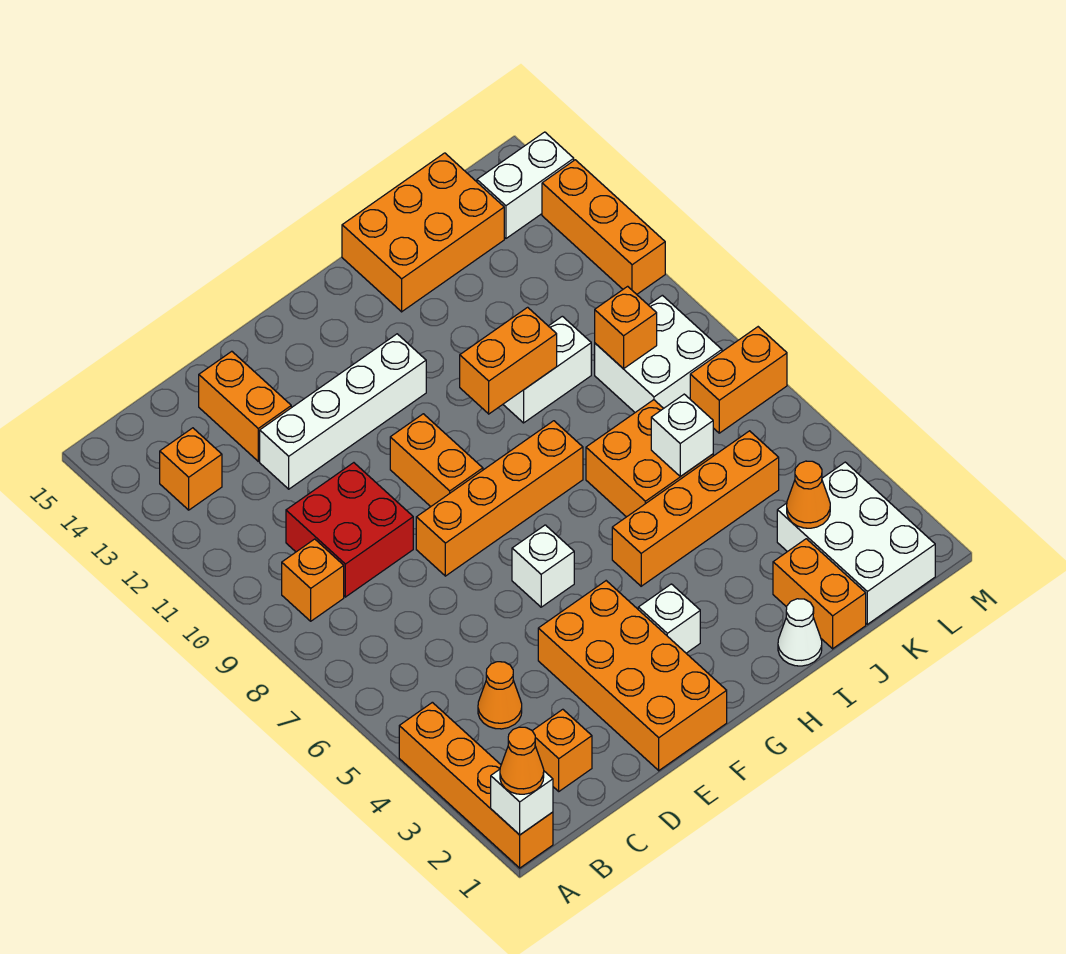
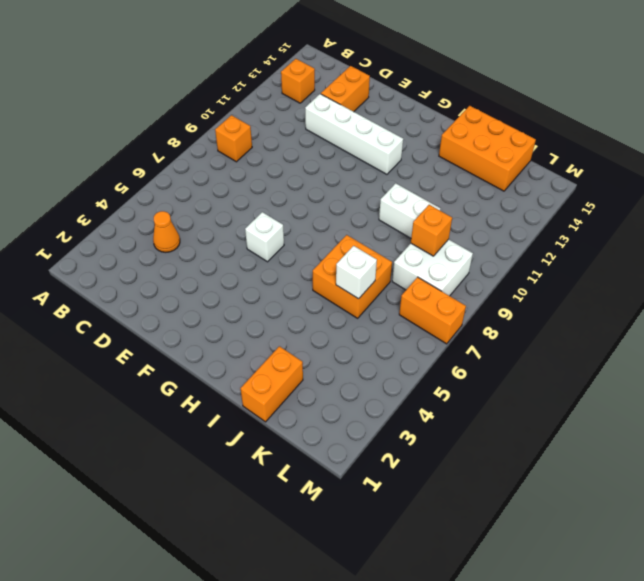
none -> orange brick A1:A4 level 1
none -> orange brick C2 level 1
none -> red brick C9:D10 level 1
none -> orange brick E1:F4 level 1

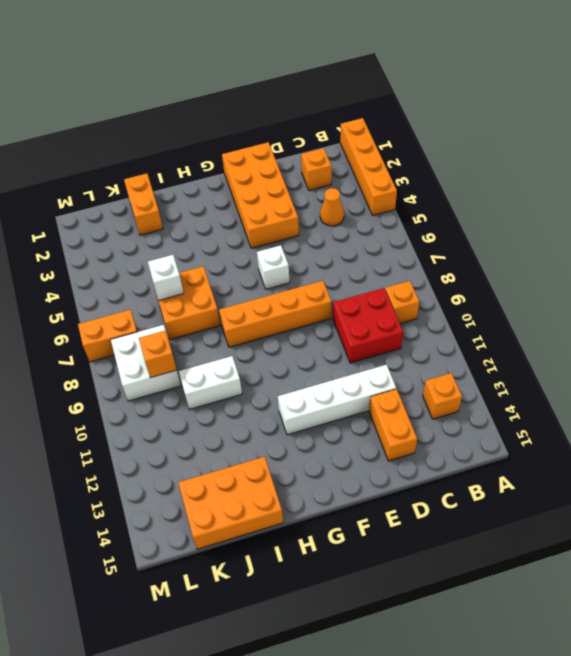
none -> orange brick F9:F10 level 1
none -> white brick G3 level 1
none -> orange brick H5:K5 level 1
none -> white cone I1 level 1

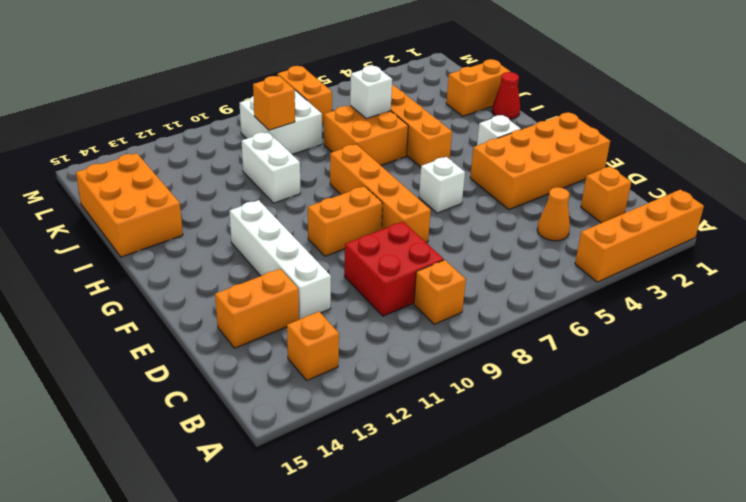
red cone I1 level 1 -> white cone I1 level 1
none -> white brick K1:L3 level 1
none -> white brick L14:M14 level 1
none -> orange brick M11:M13 level 1
none -> white brick A1 level 2

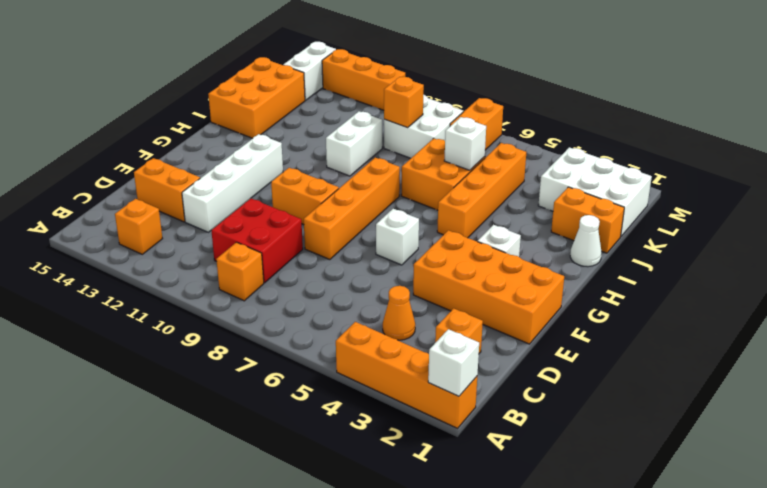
none -> orange brick H10:I10 level 2
none -> orange cone K3 level 2
none -> orange cone A1 level 3

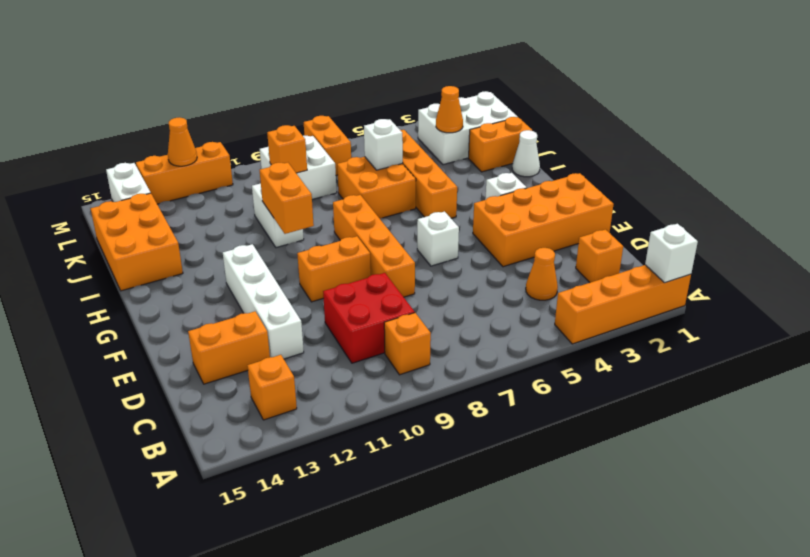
orange cone M12 level 2 -> orange cone A1 level 3

